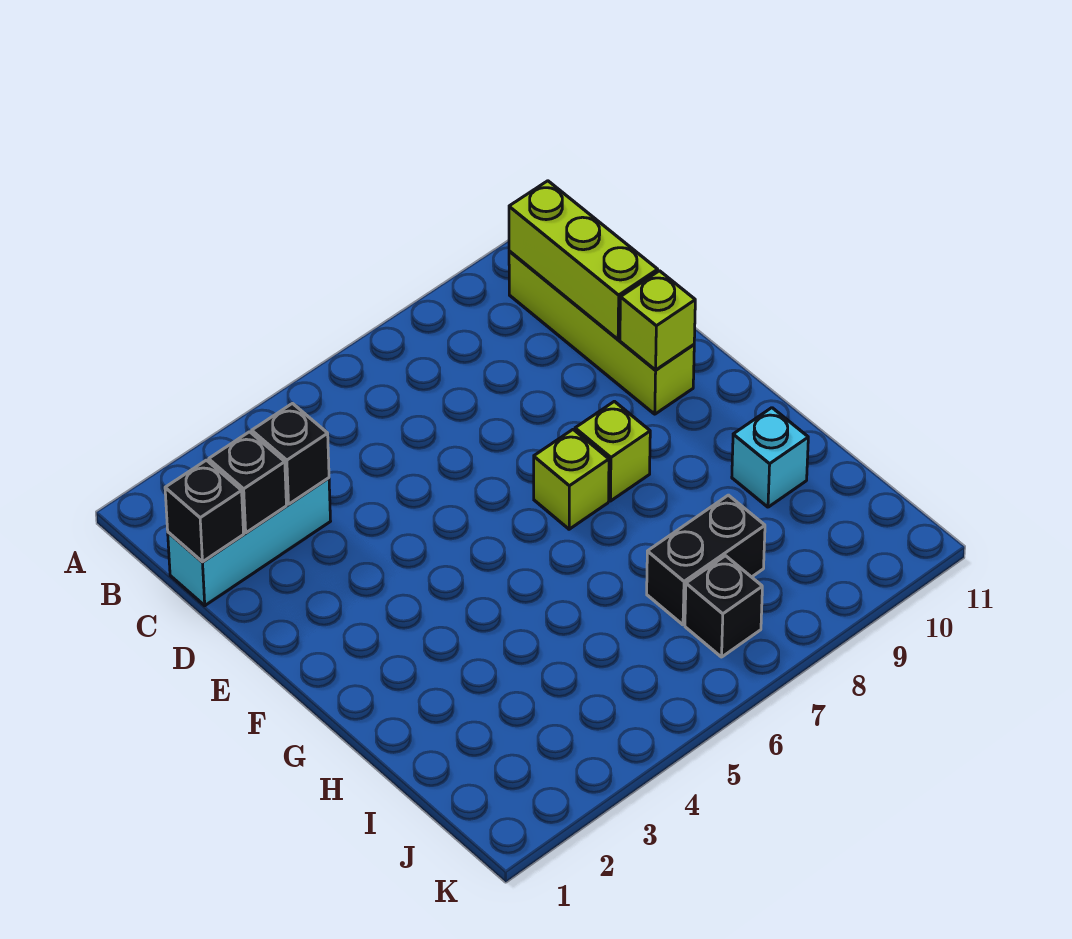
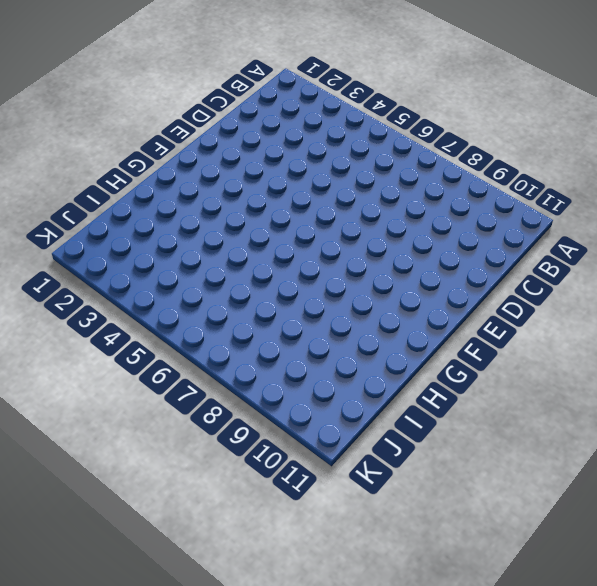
none -> lime brick B10:E10 level 1
none -> cyan brick C1:C3 level 1
none -> lime brick F7 level 1

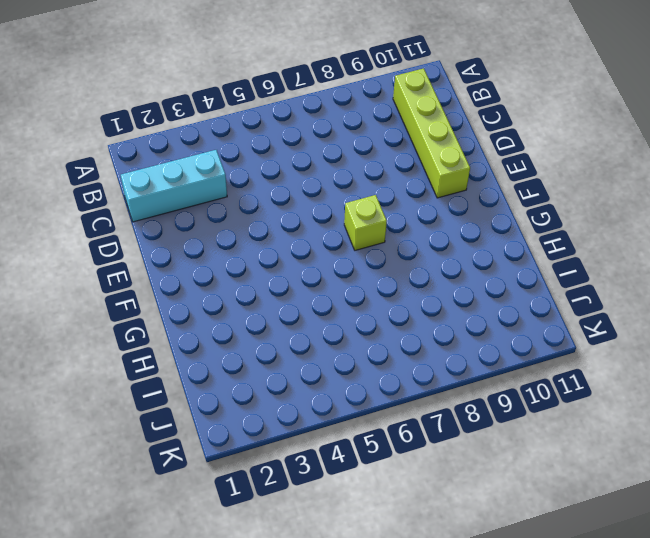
none -> lime brick F8 level 1
none -> cyan brick H10 level 1
none -> black brick I7:I8 level 1

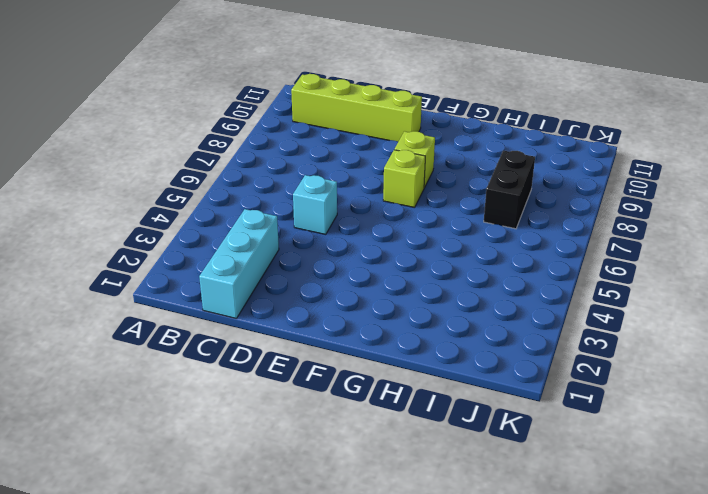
cyan brick D5 level 1 -> cyan brick H10 level 1
none -> black brick J7 level 1
none -> lime brick B10:D10 level 2
none -> black brick C1 level 2

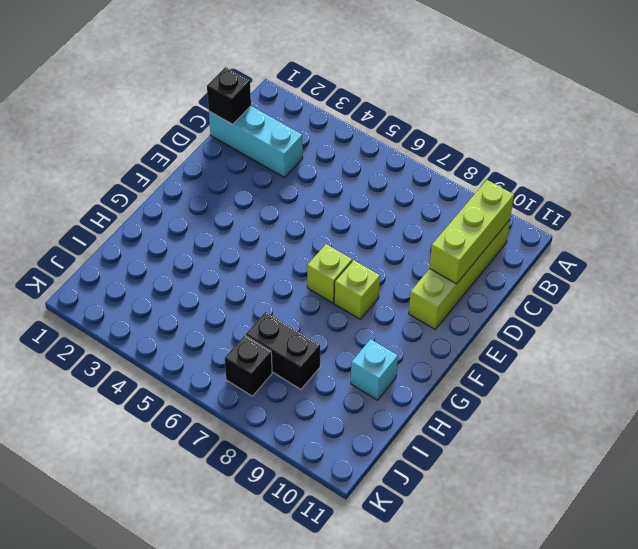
none -> black brick C2 level 2
none -> black brick C3 level 2
none -> lime brick E10 level 2

